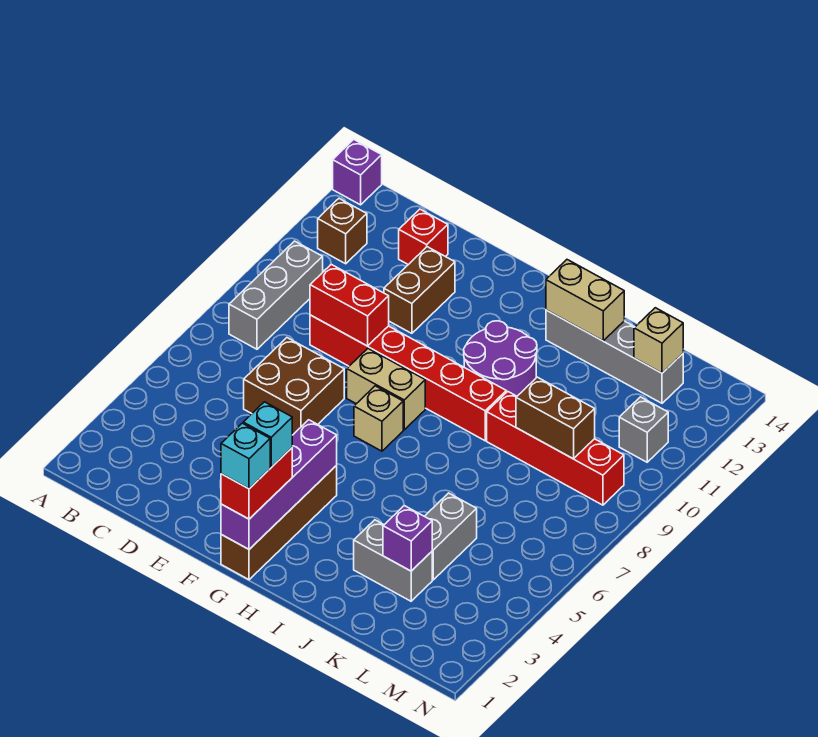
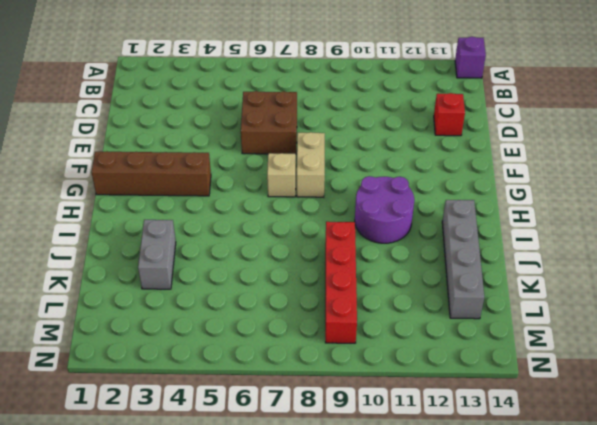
none -> grey brick B8:B10 level 1
none -> brown brick B12 level 1
none -> red brick D9:I9 level 1

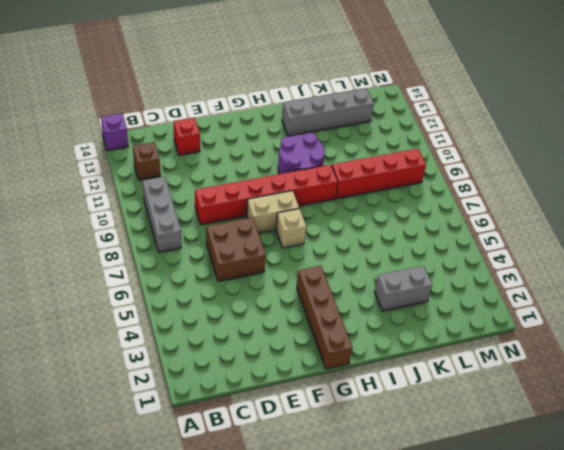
none -> brown brick E11:E12 level 1
none -> grey brick K4:K5 level 1
none -> grey brick M11 level 1

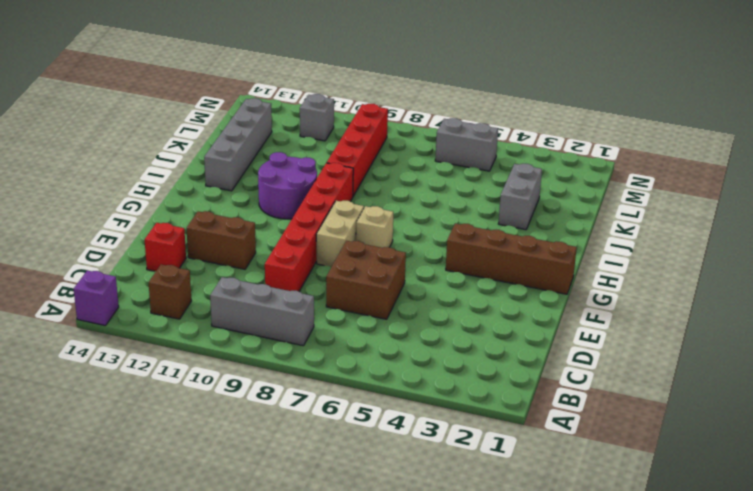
grey brick M5:M6 level 1 -> grey brick K4:K5 level 1
none -> red brick D9:E9 level 2
none -> purple brick G1:G4 level 2
none -> tan brick I13:J13 level 2

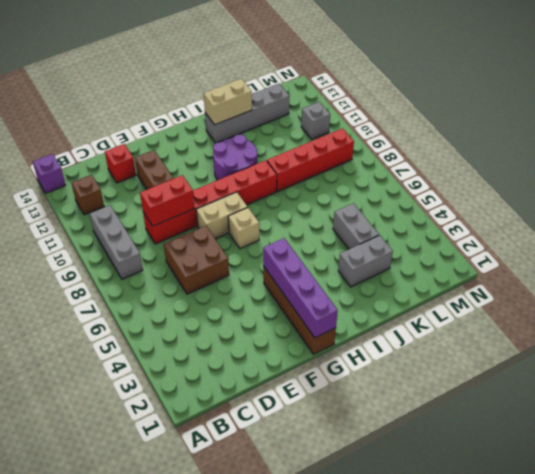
none -> purple brick K3 level 2
none -> brown brick K9:L9 level 2
none -> tan brick L13 level 2

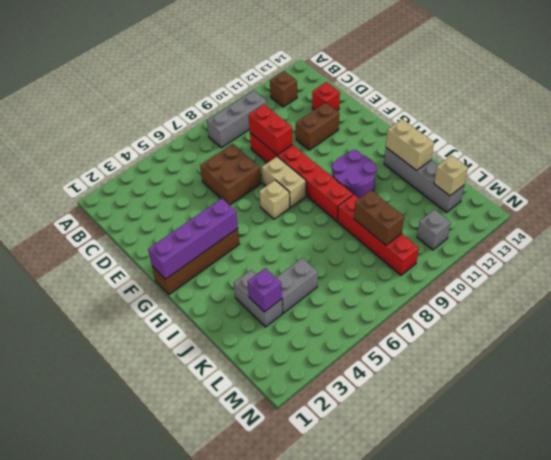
none -> purple brick A14 level 1
none -> red brick G1:G2 level 3
none -> cyan brick G1 level 4

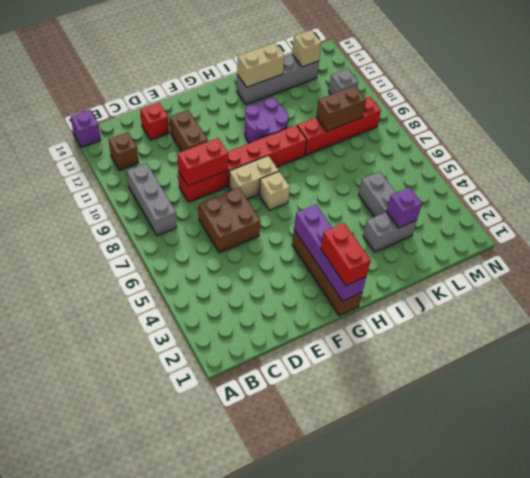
none -> cyan brick G1 level 4
none -> cyan brick G2 level 4

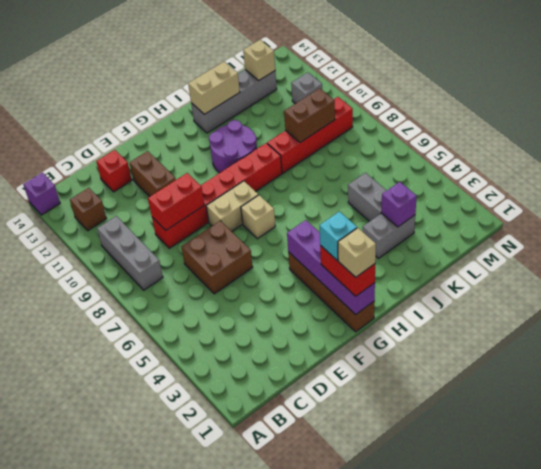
tan brick G1 level 4 -> cyan brick G1 level 4

